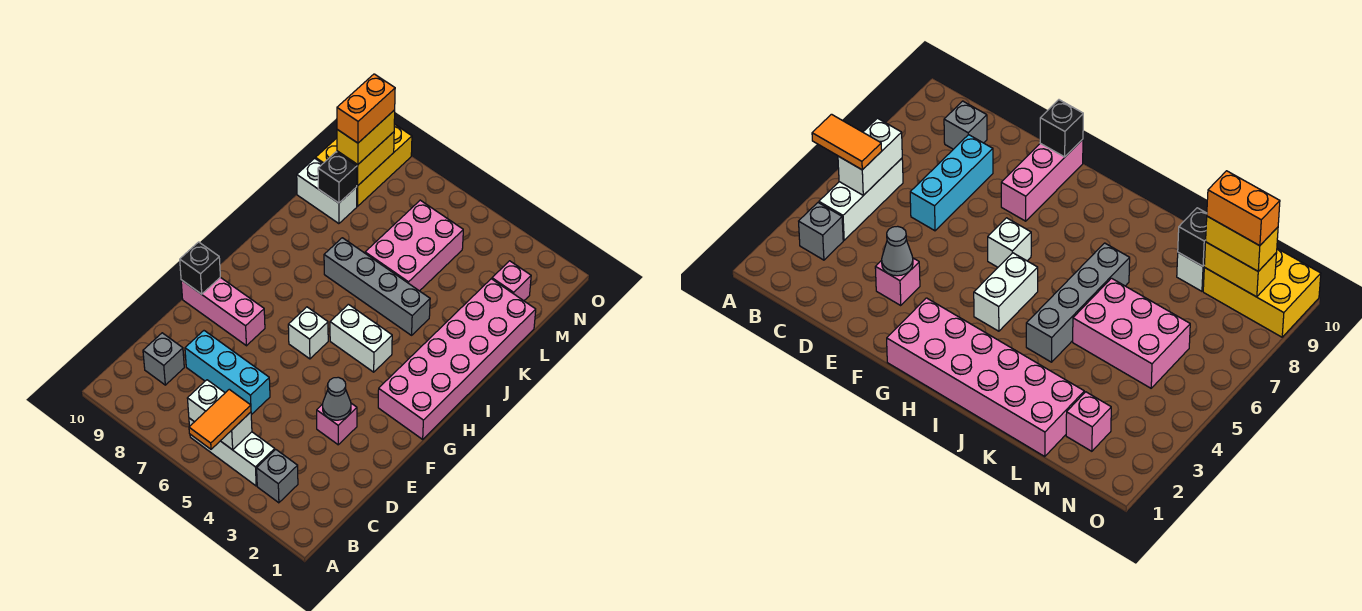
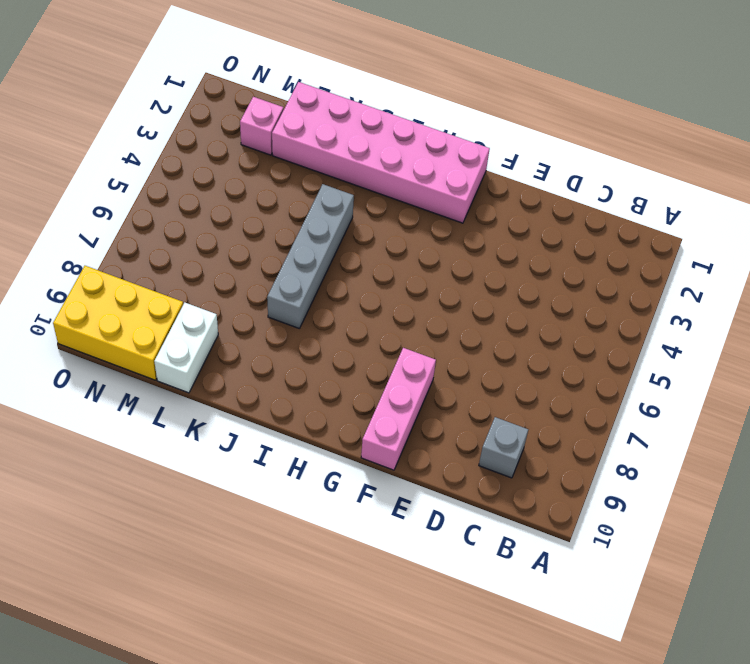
none -> grey brick B3 level 1
none -> white brick B4:B6 level 1
none -> cyan brick D6:D8 level 1

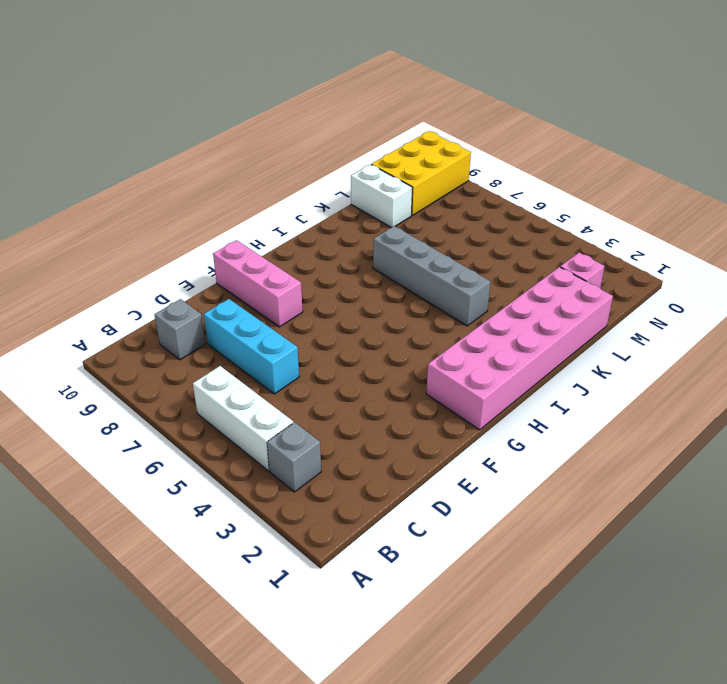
none -> pink brick E3 level 1
none -> white brick G6 level 1
none -> white brick H4:H5 level 1

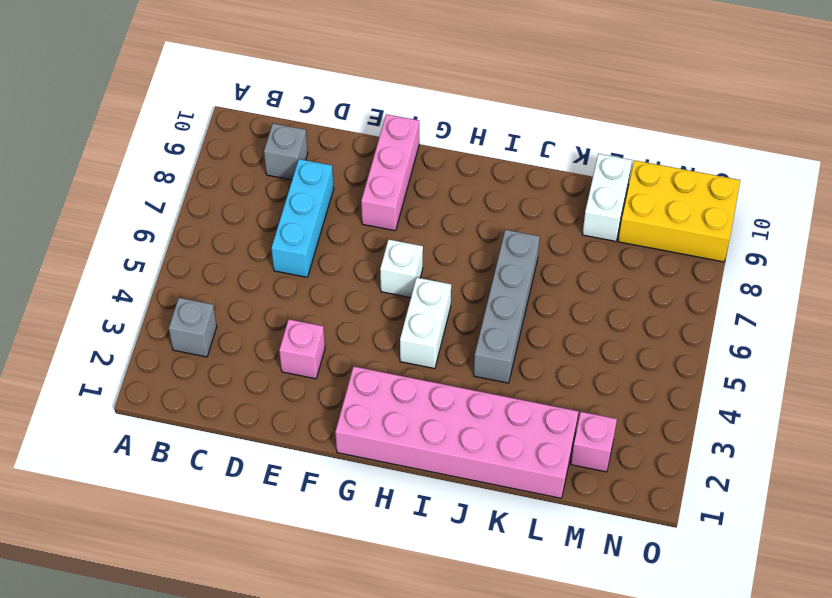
none -> white brick B4:B6 level 1
none -> pink brick K5:M6 level 1
none -> white brick B5:B6 level 2

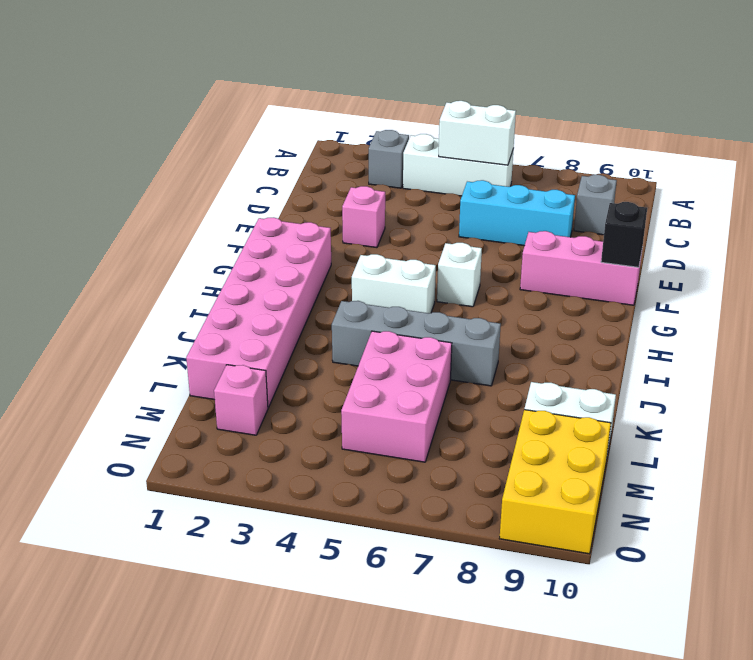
none -> grey cone E3 level 2
none -> black brick L9 level 2
none -> yellow brick M9:N9 level 2

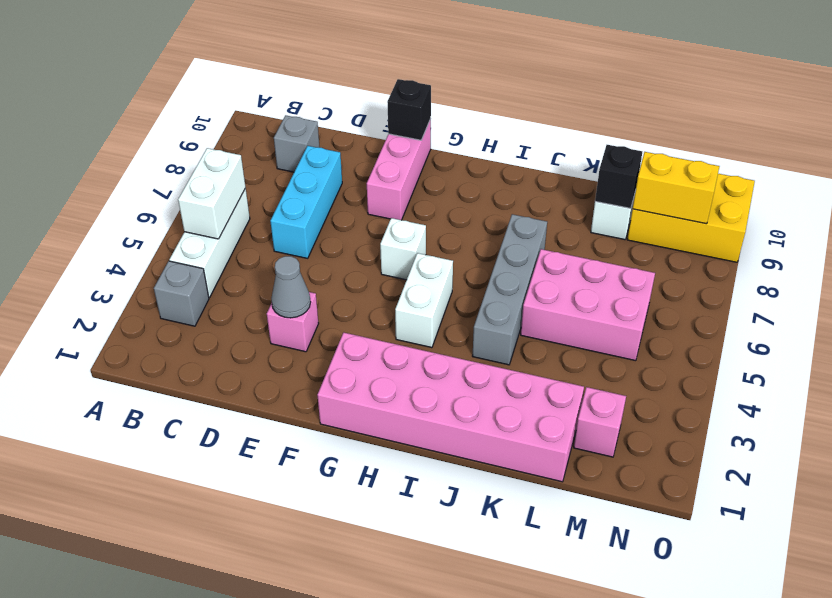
none -> orange tile A5:B5 level 3
none -> yellow brick M9:N9 level 3
none -> orange brick M9:N9 level 4

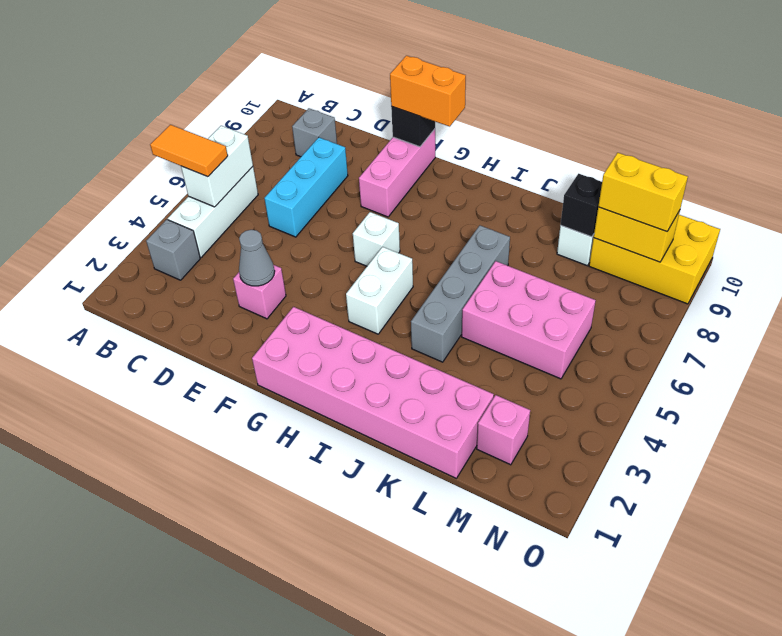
orange brick F10:G10 level 3 -> orange brick M9:N9 level 4

